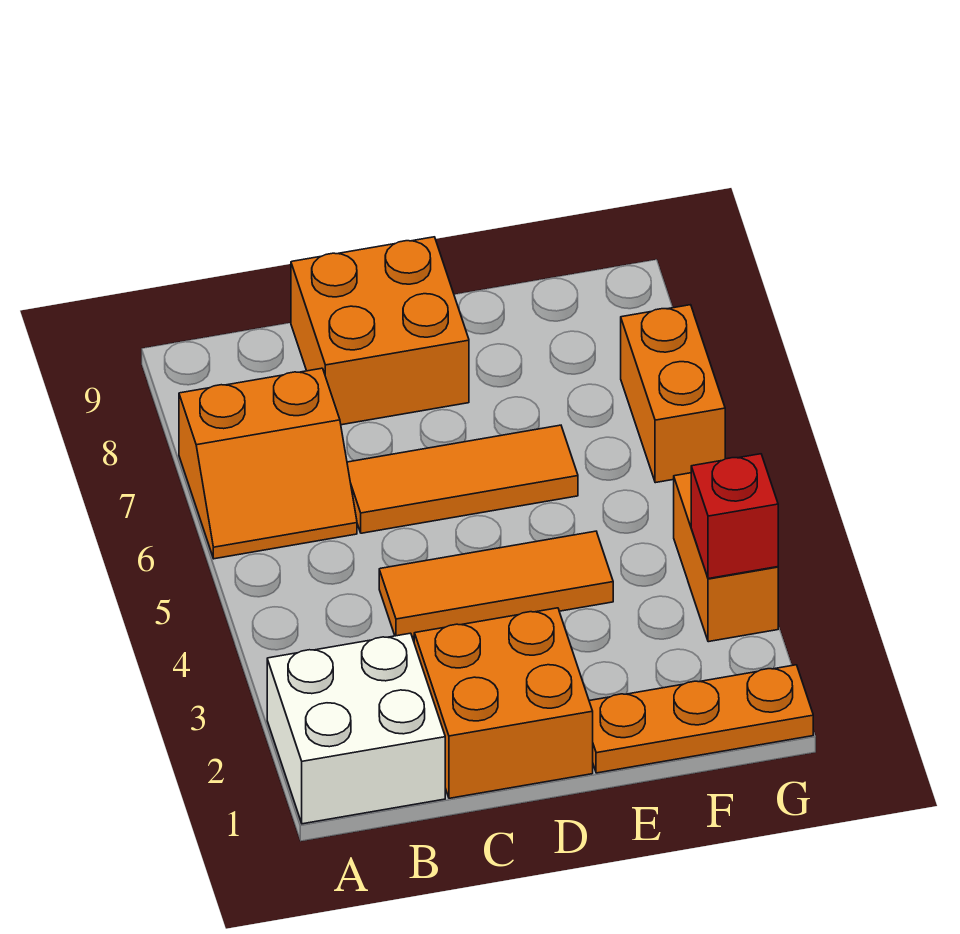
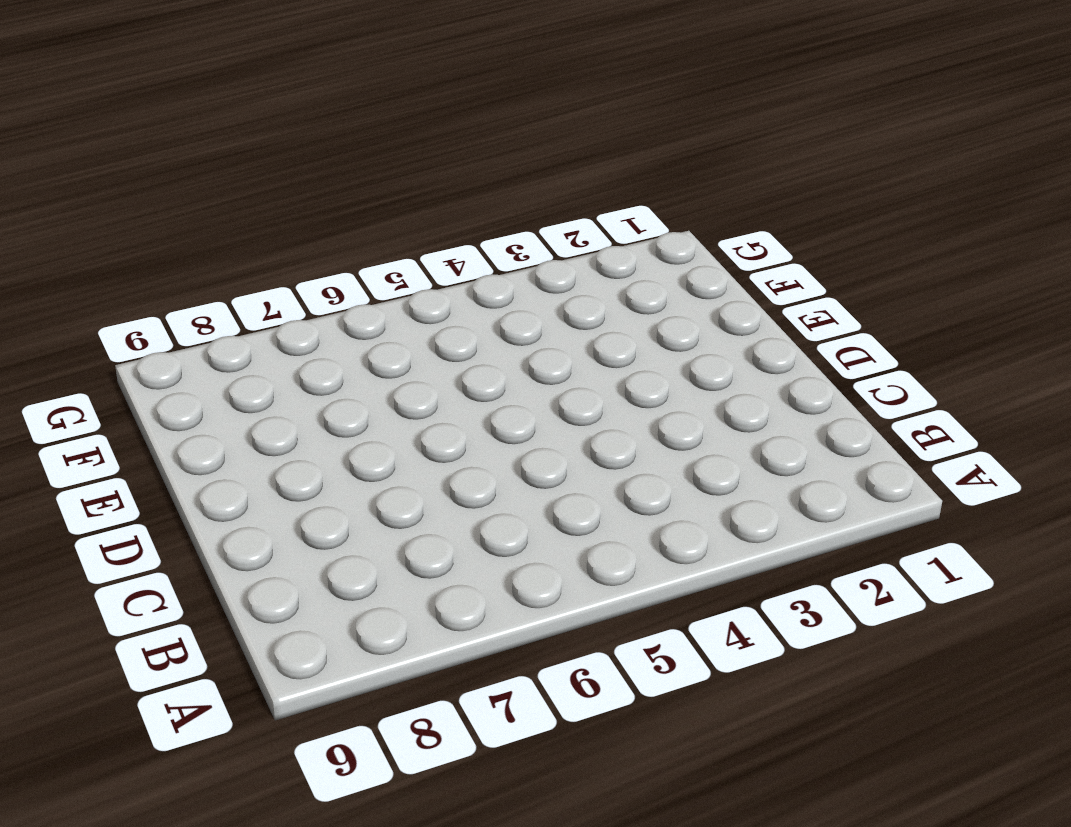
none -> white brick A1:B2 level 1
none -> orange slope A6:B7 level 1 top 7

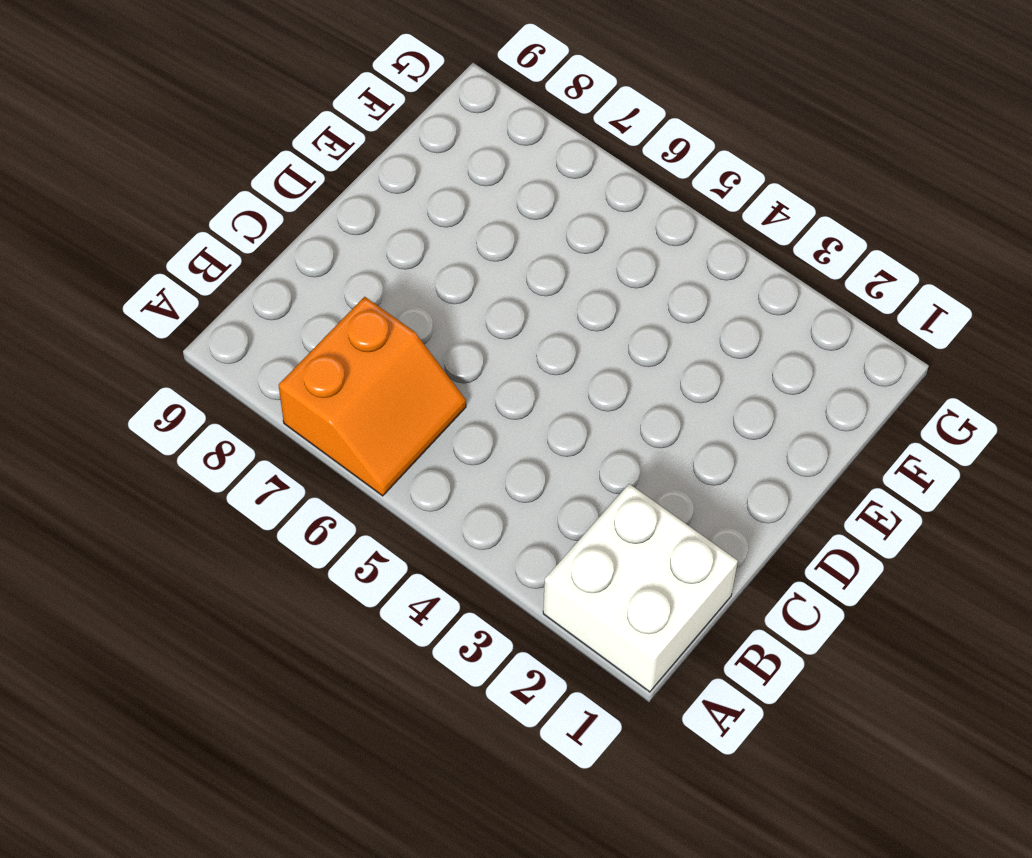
none -> orange brick C1:D2 level 1
none -> orange tile C4:E4 level 1

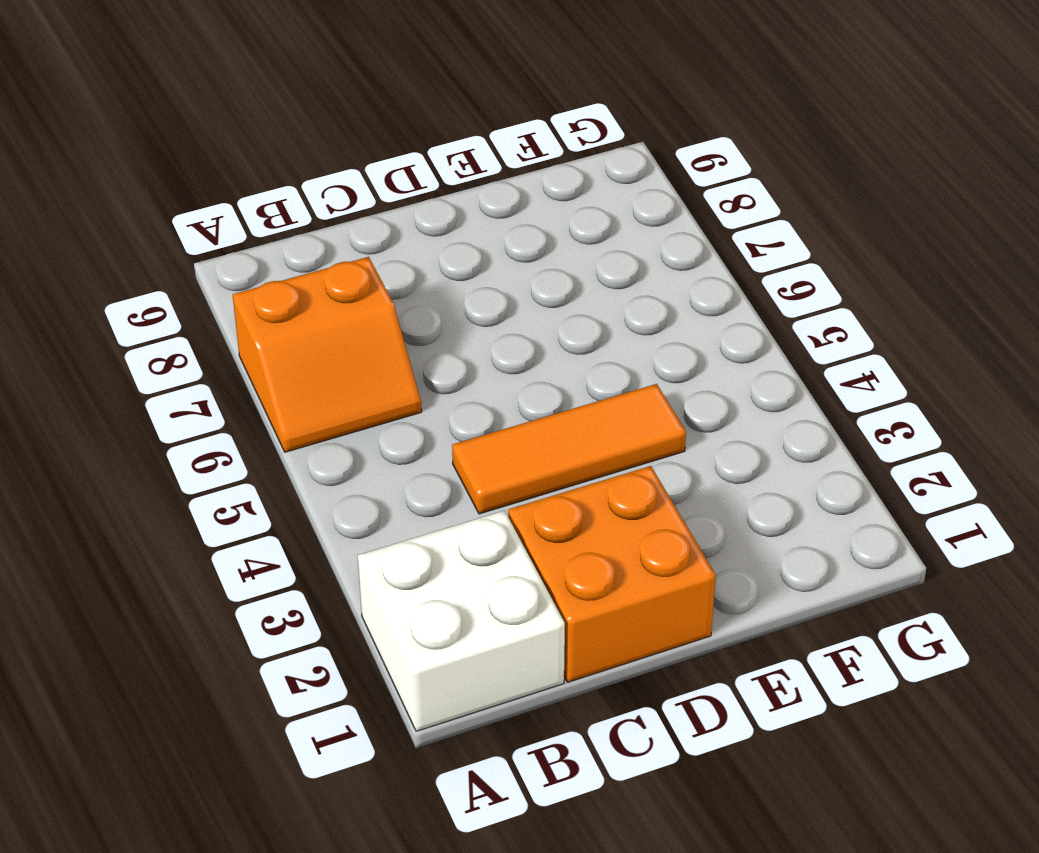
none -> orange tile C6:E6 level 1
none -> orange brick C8:D9 level 1

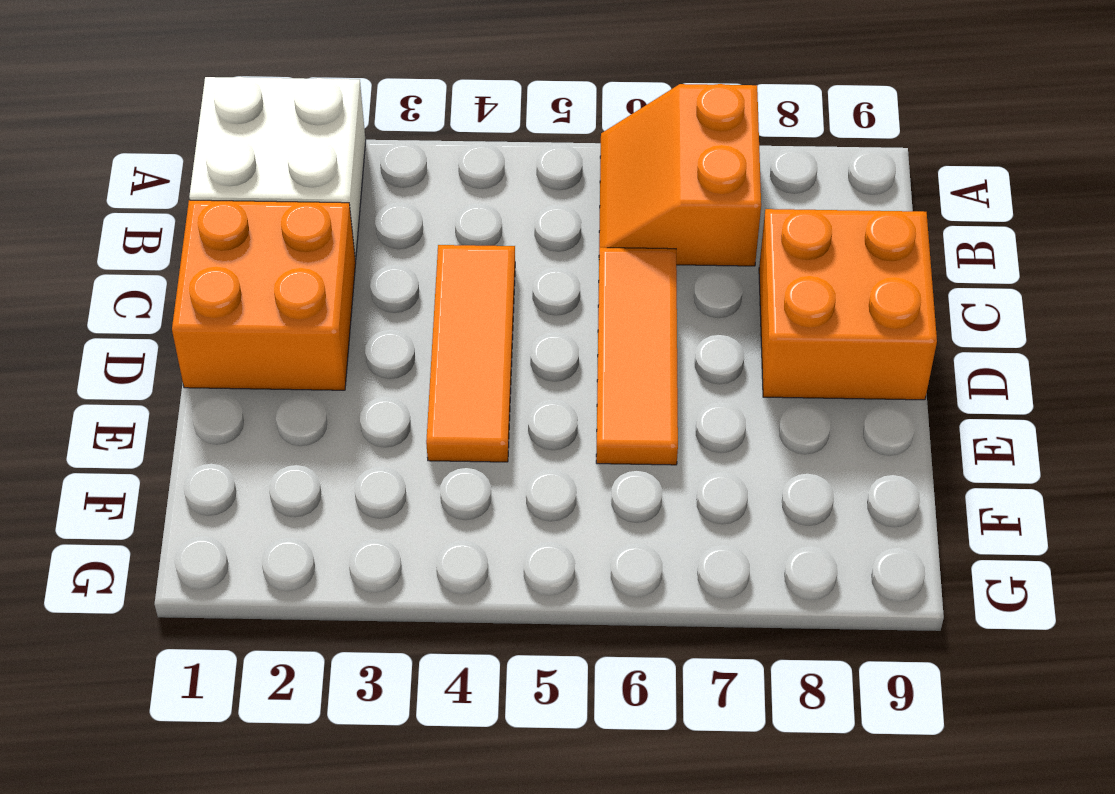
none -> orange plate E1:G1 level 1
none -> orange brick G3:G4 level 1

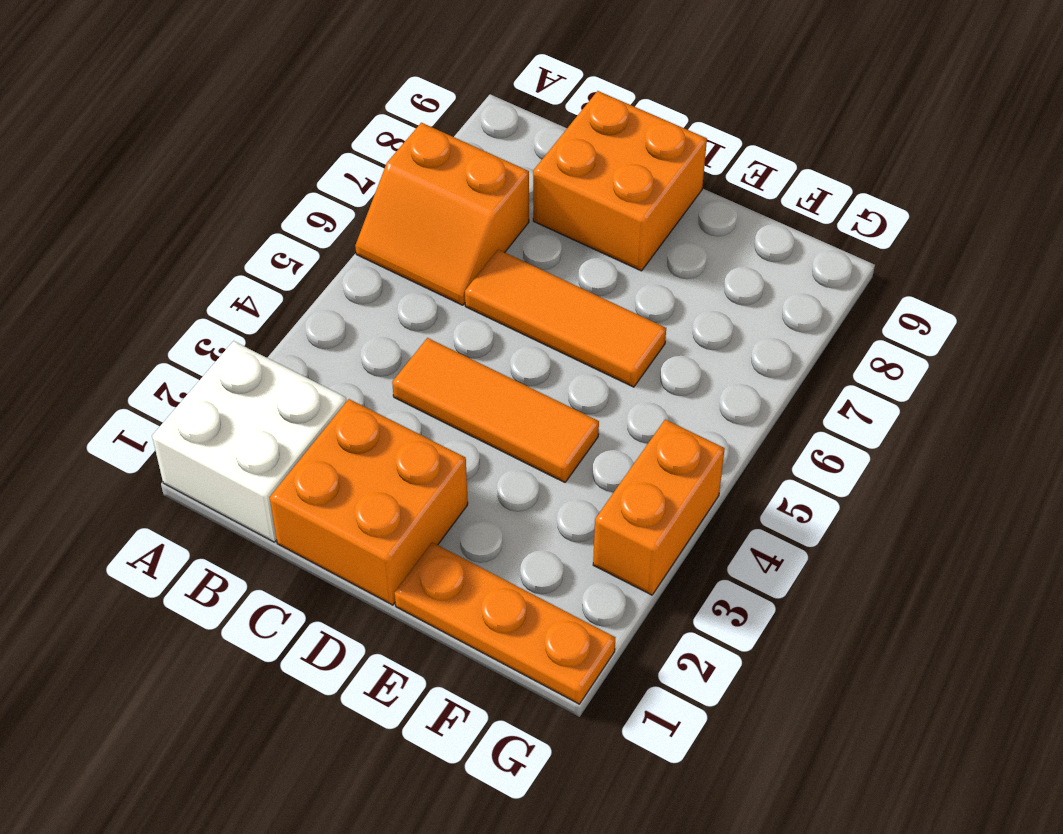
none -> orange brick G6:G7 level 1
none -> red brick G3 level 2

